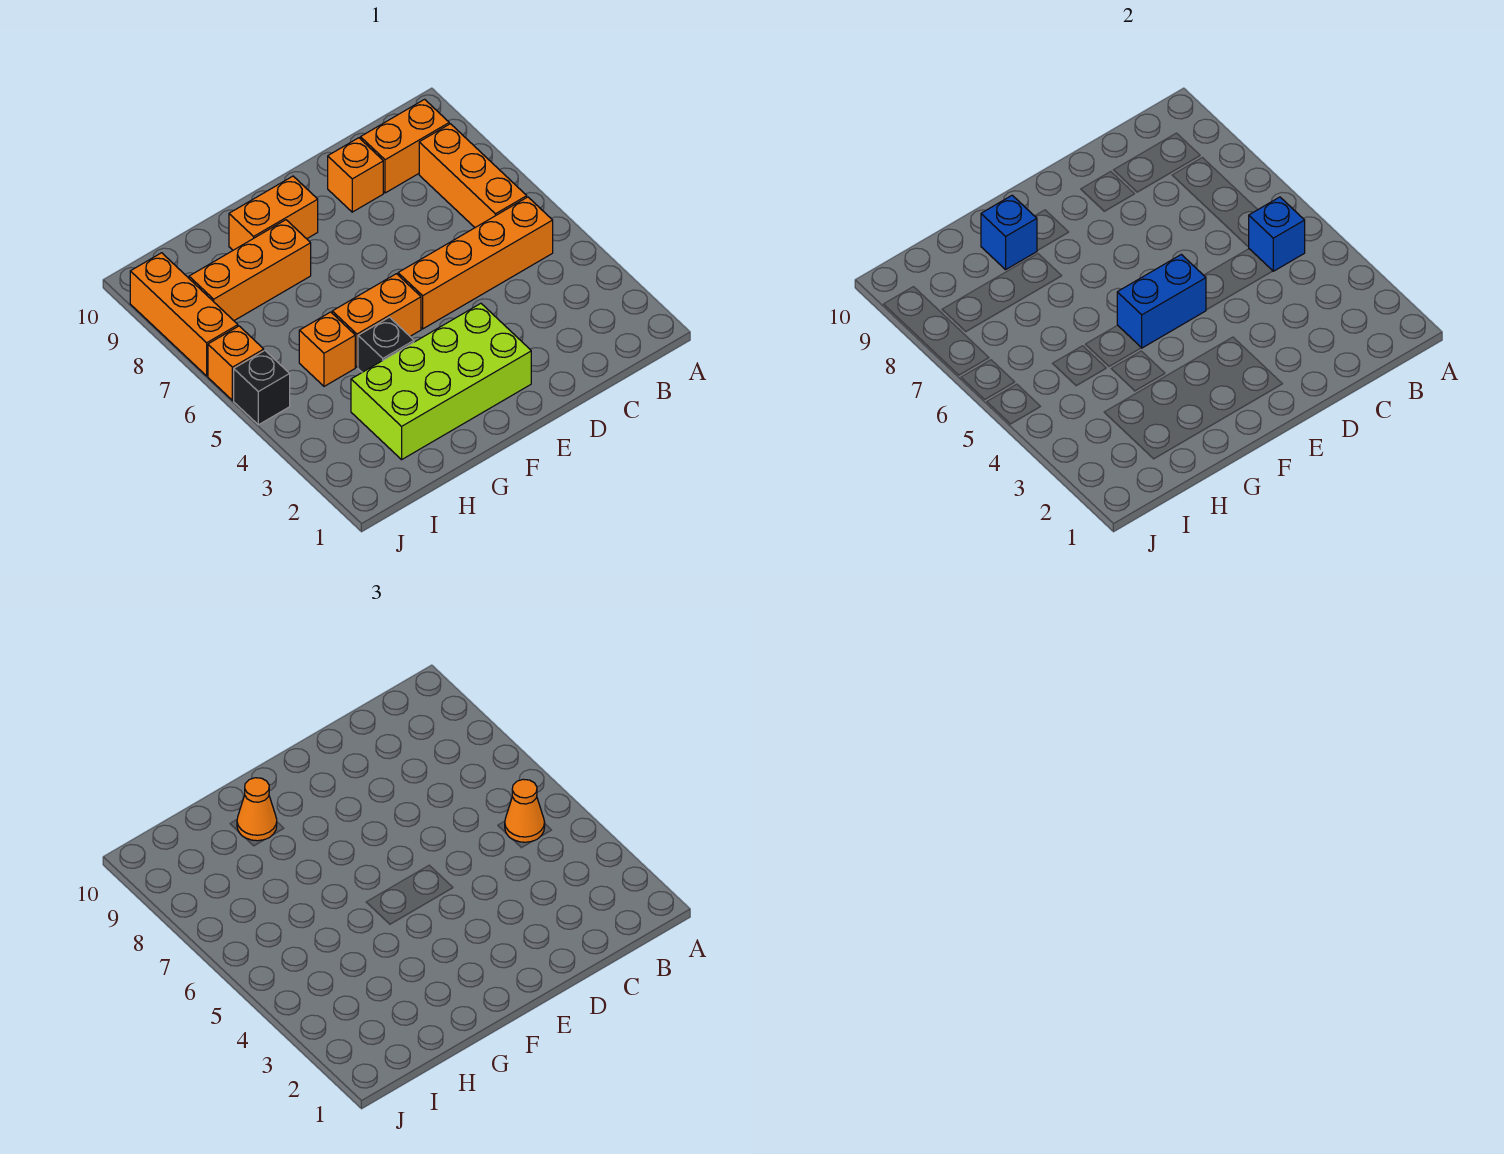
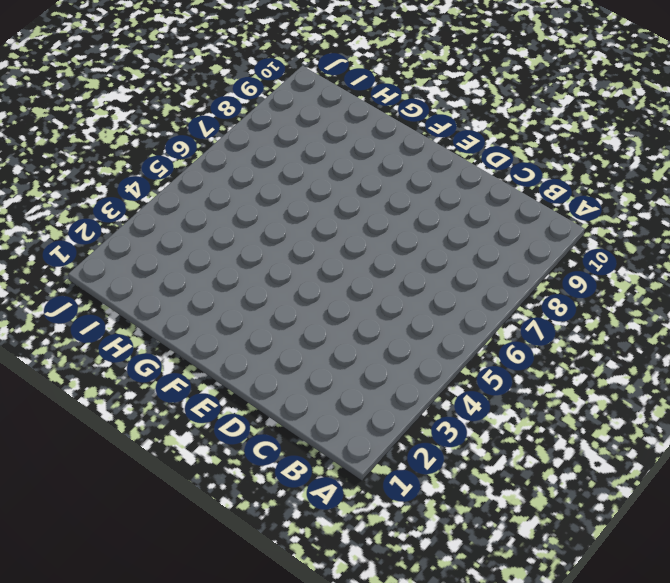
none -> orange brick B5:E5 level 1
none -> orange brick B6:B8 level 1
none -> orange brick B9:C9 level 1

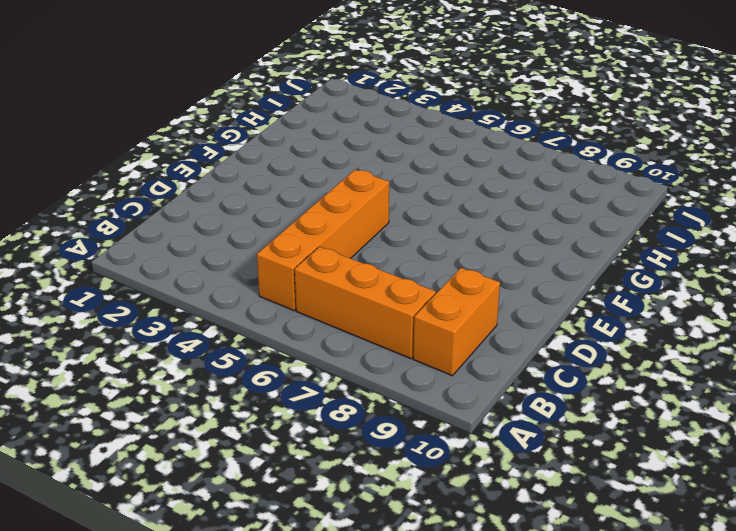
none -> orange brick D9 level 1
none -> lime brick E2:H3 level 1
none -> orange brick F5:G5 level 1

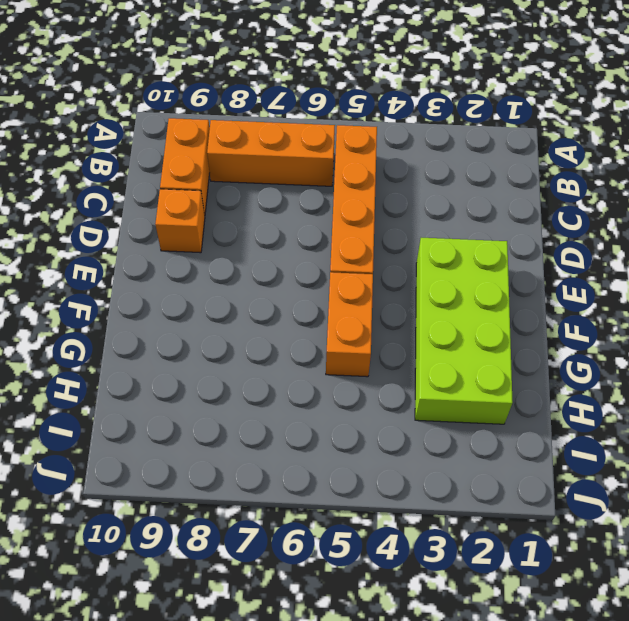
none -> orange brick F9:G9 level 1
none -> black brick G4 level 1
none -> orange brick G8:I8 level 1

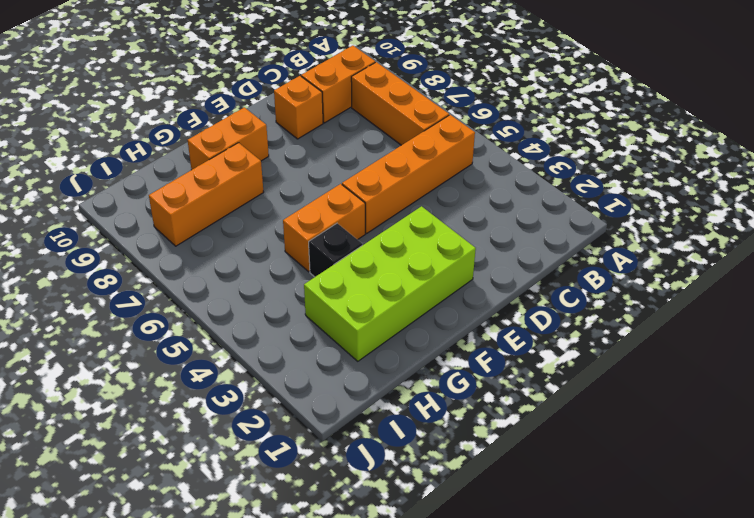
none -> orange brick H5 level 1
none -> black brick J5 level 1
none -> orange brick J6 level 1

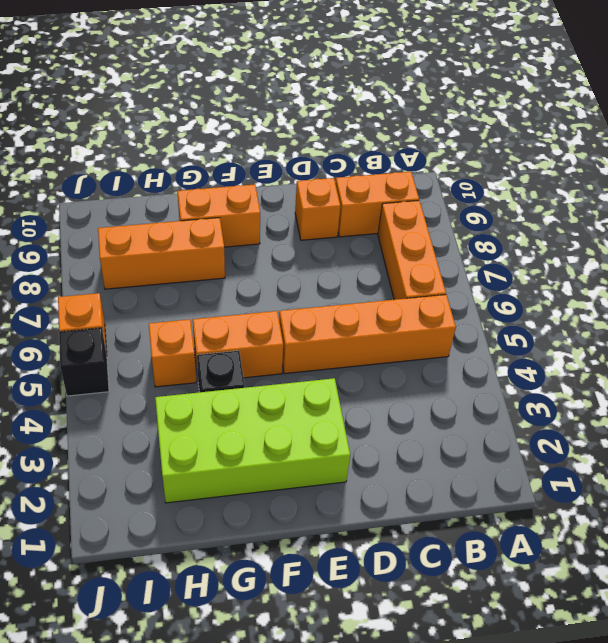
none -> orange brick J7:J9 level 1
none -> blue brick B5 level 2
none -> blue brick E5:F5 level 2

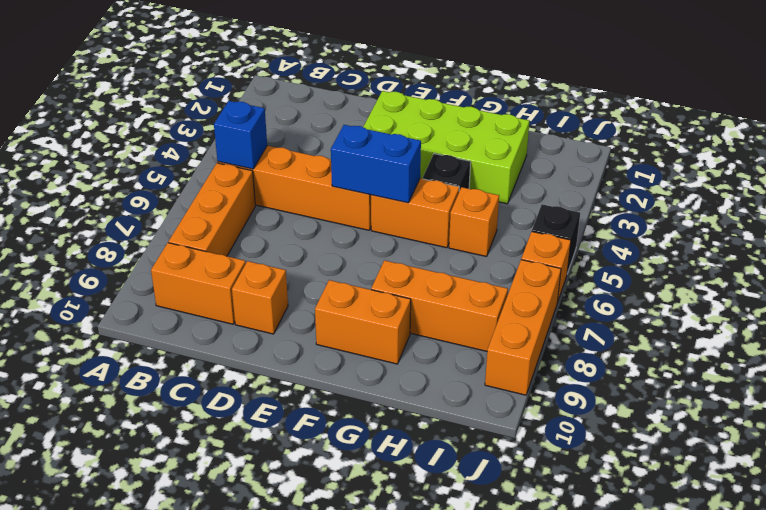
none -> blue brick G9 level 2
none -> orange cone B5 level 3
none -> orange cone G9 level 3

